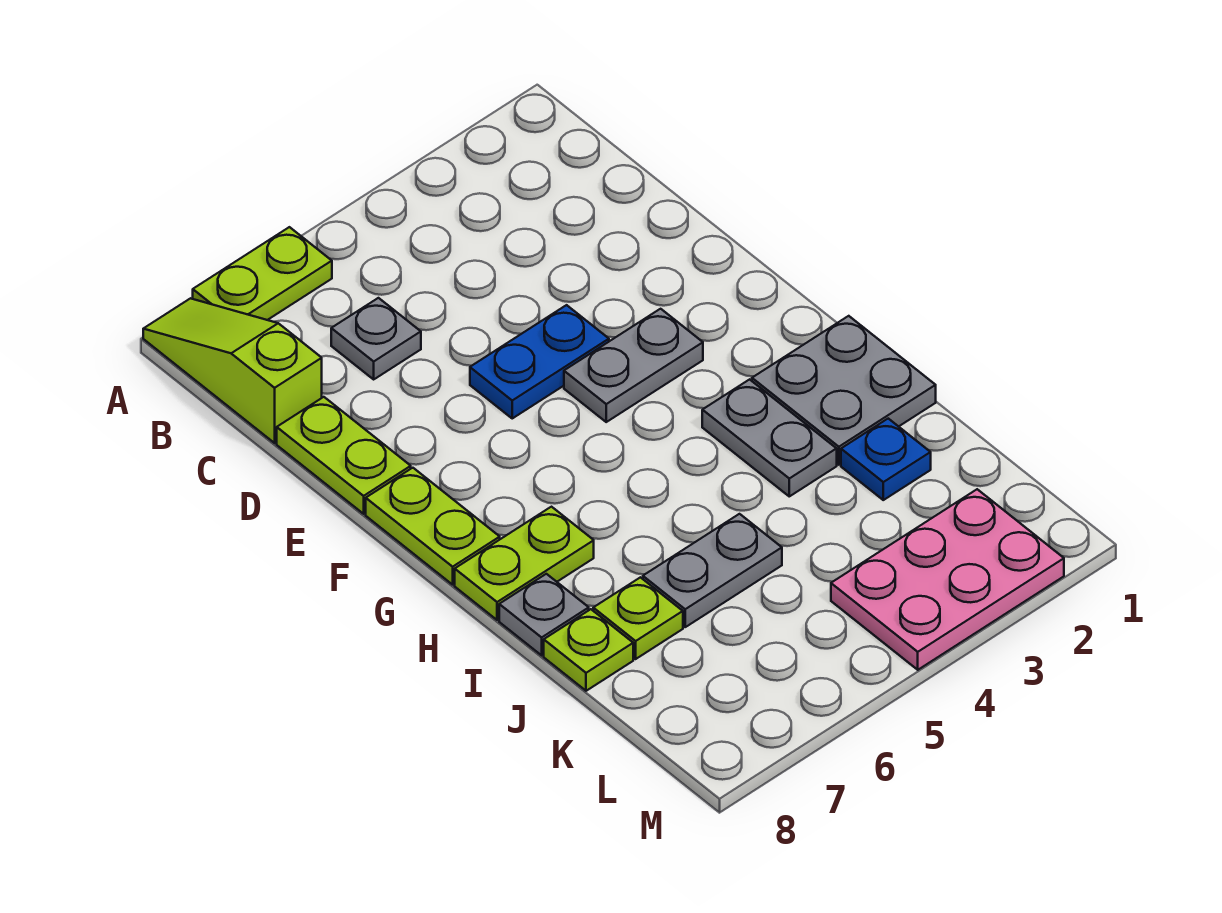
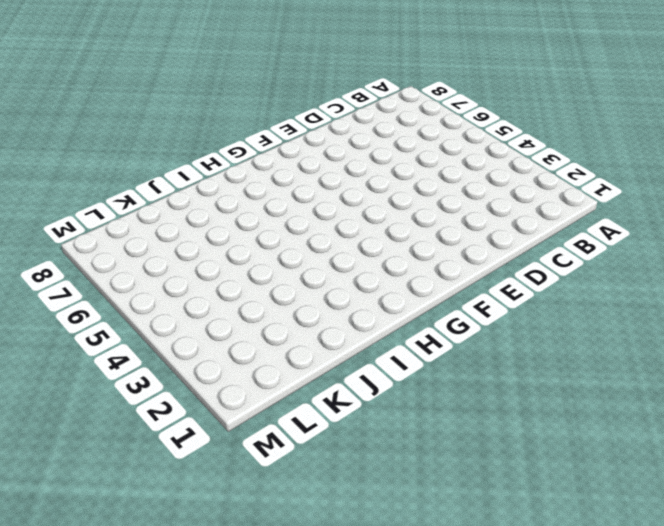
none -> lime plate A6:A7 level 1
none -> lime slope A8:C8 level 1 top C
none -> grey plate C6 level 1

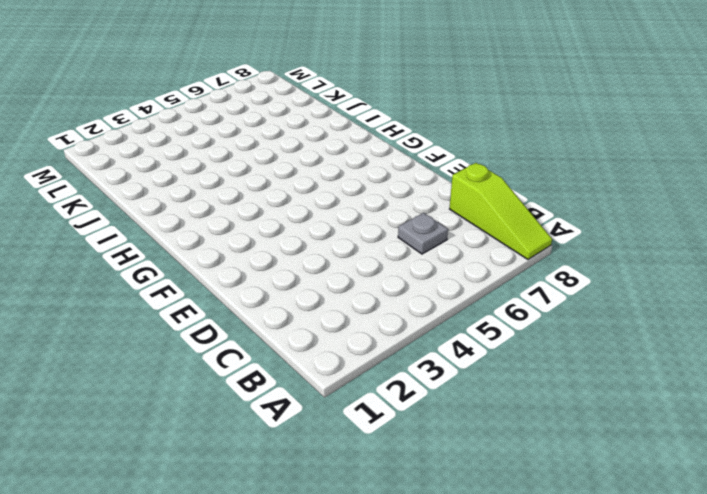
none -> lime plate A6:A7 level 1
none -> lime plate D8:E8 level 1
none -> blue plate E4:E5 level 1

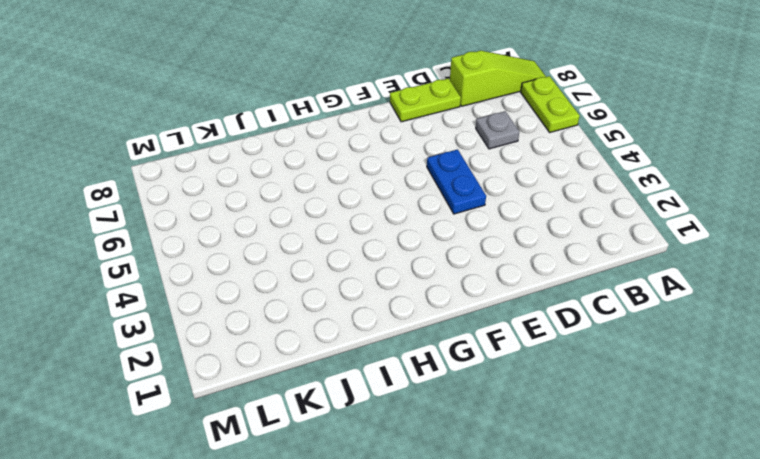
none -> grey plate F3:F4 level 1
none -> lime plate F8:G8 level 1
none -> grey plate H1:I2 level 1

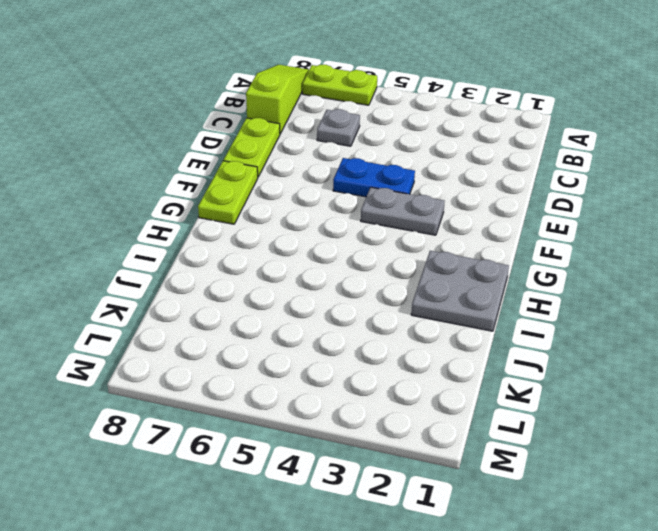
none -> grey plate H3:I3 level 1
none -> lime plate H7:H8 level 1
none -> grey plate I8 level 1

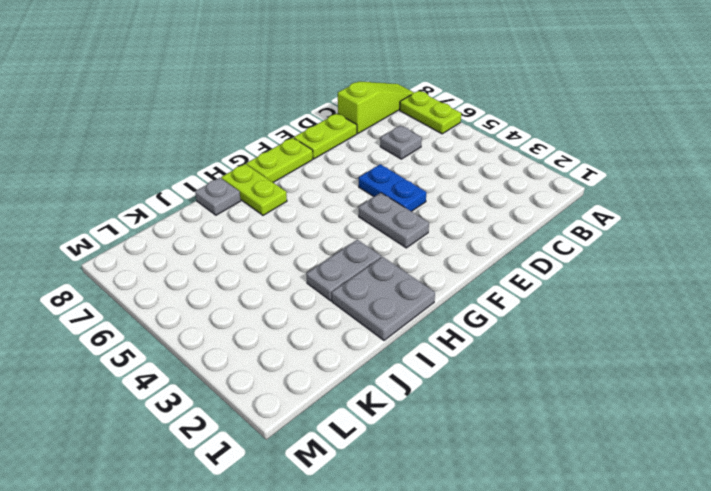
none -> blue plate J2 level 1
none -> grey plate J5:J6 level 1
none -> lime plate J7 level 1

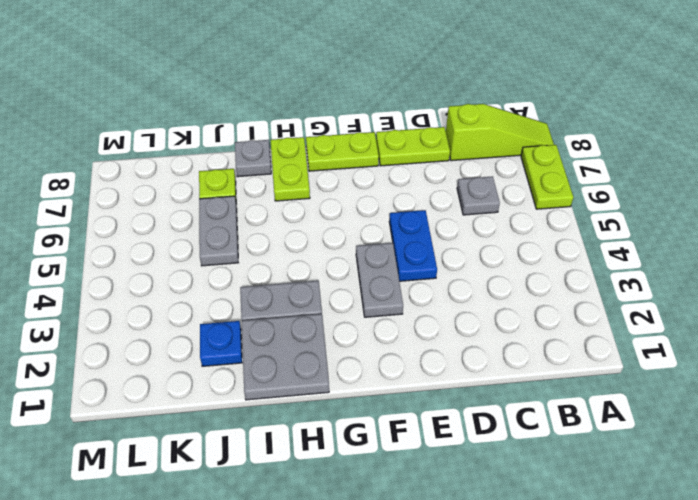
none -> lime plate J8 level 1
none -> pink plate L2:M4 level 1

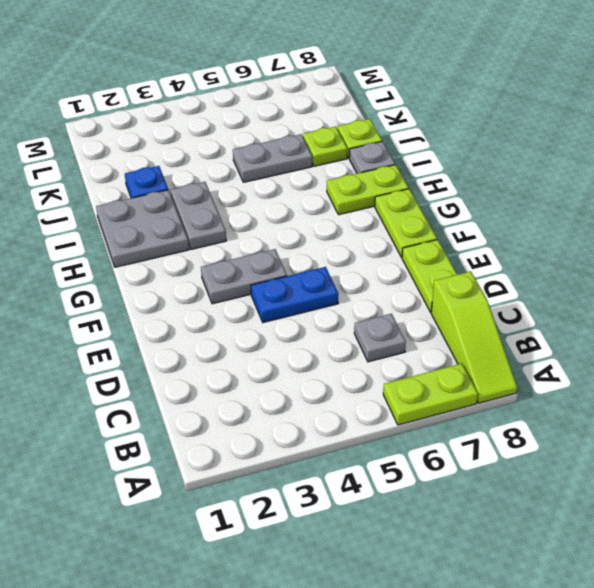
none -> pink plate L2:M4 level 1

